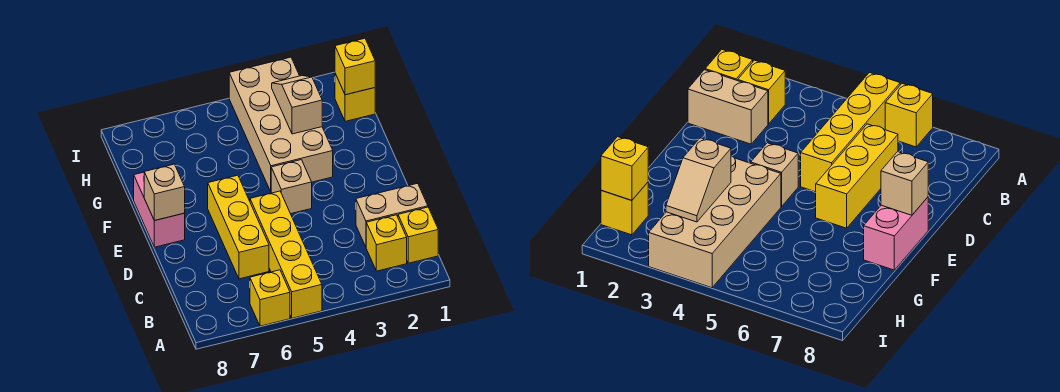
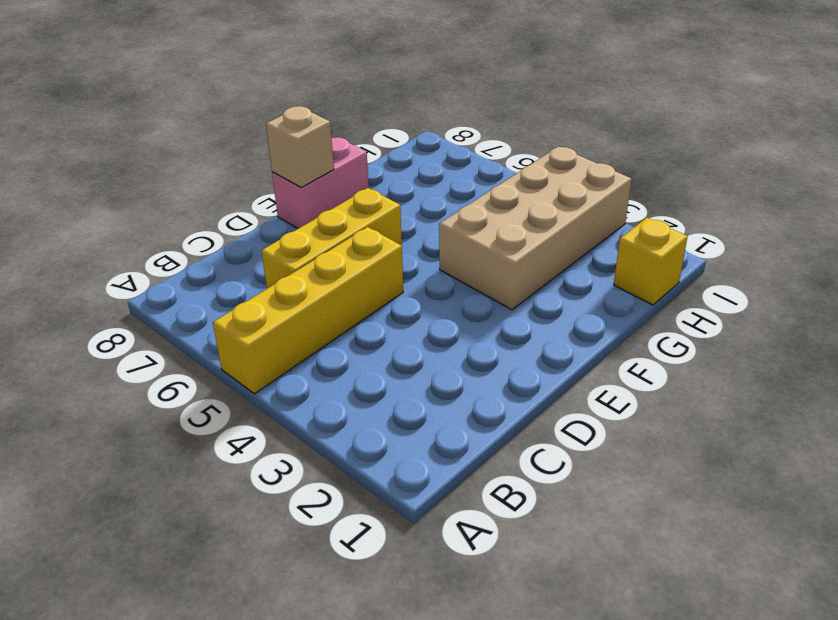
none -> yellow brick A6 level 1
none -> yellow brick B1 level 1
none -> yellow brick B2 level 1

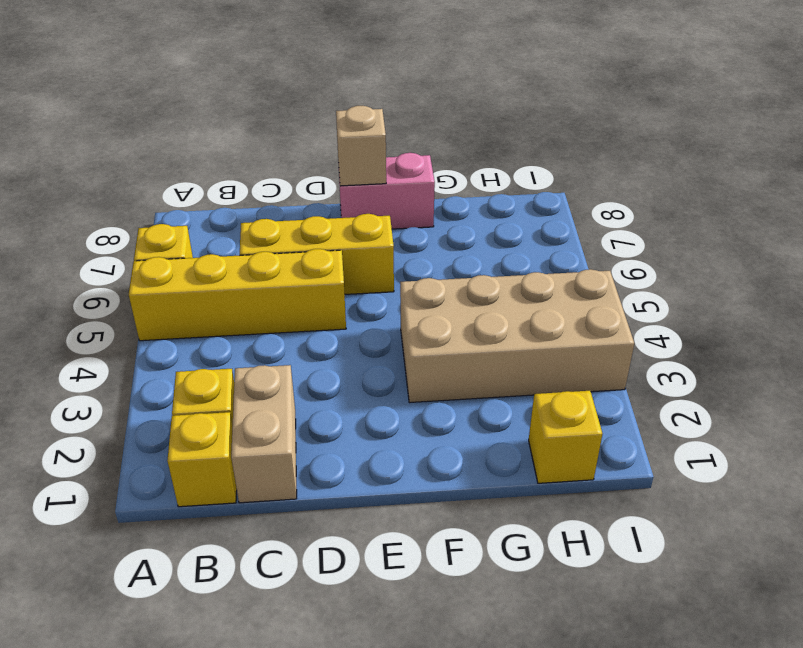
none -> tan brick E4 level 1
none -> tan slope G3:H3 level 2 top G
none -> yellow brick H1 level 2

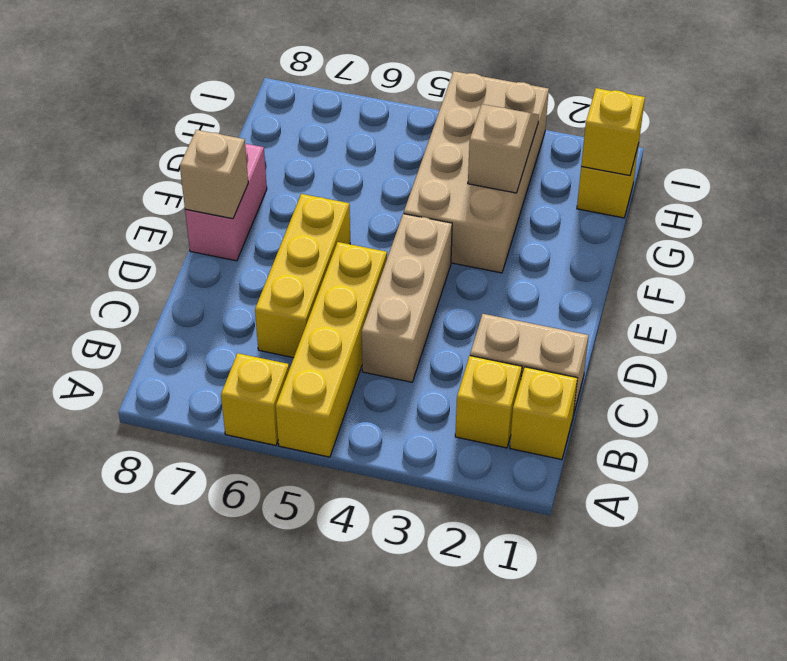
tan brick C4:E4 level 1 -> tan brick E4 level 1

